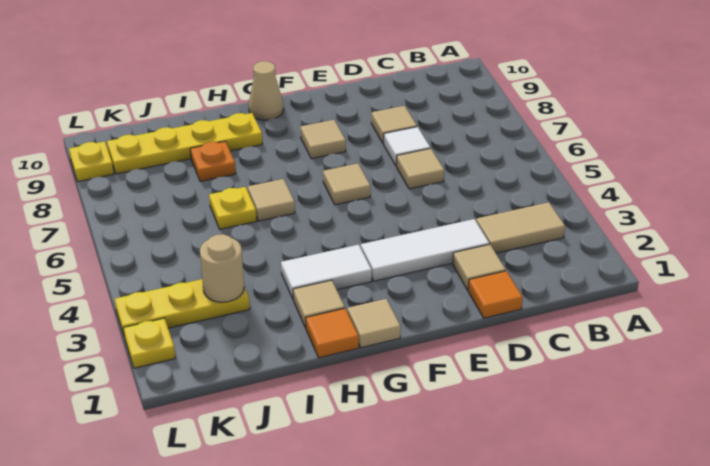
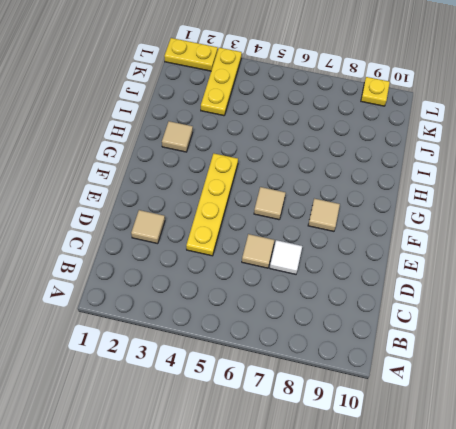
yellow plate D4:G4 level 1 -> yellow plate H9:K9 level 1
yellow plate L1:L2 level 1 -> yellow plate L2 level 1
none -> tan tile B3:C3 level 1
none -> orange tile D1 level 1
none -> white tile D3:F3 level 1

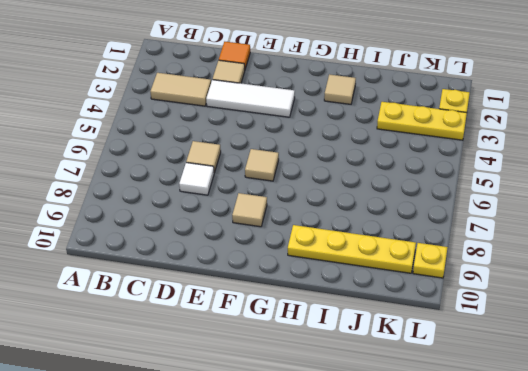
none -> tan tile D8 level 1
none -> tan tile G1 level 1
none -> white tile G3:H3 level 1

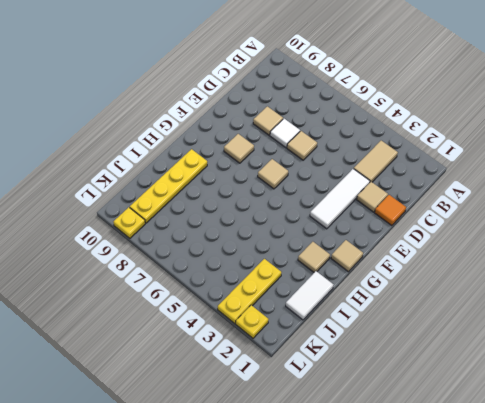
white tile I1:J1 level 1 -> white tile G3:H3 level 1
none -> tan cone G10 level 1
none -> orange tile H1 level 1
none -> tan tile H6 level 1

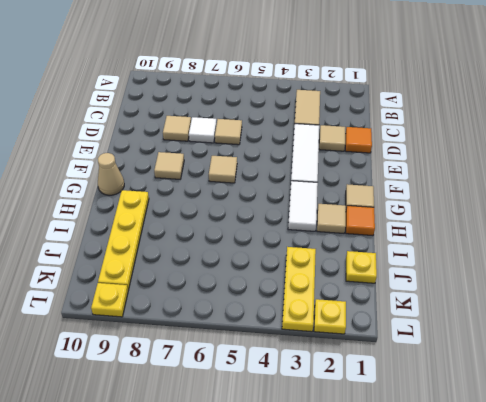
yellow plate J1 level 1 -> yellow plate I6 level 1
none -> tan tile H6 level 1
none -> orange plate I8 level 1
none -> tan round brick J3 level 2

